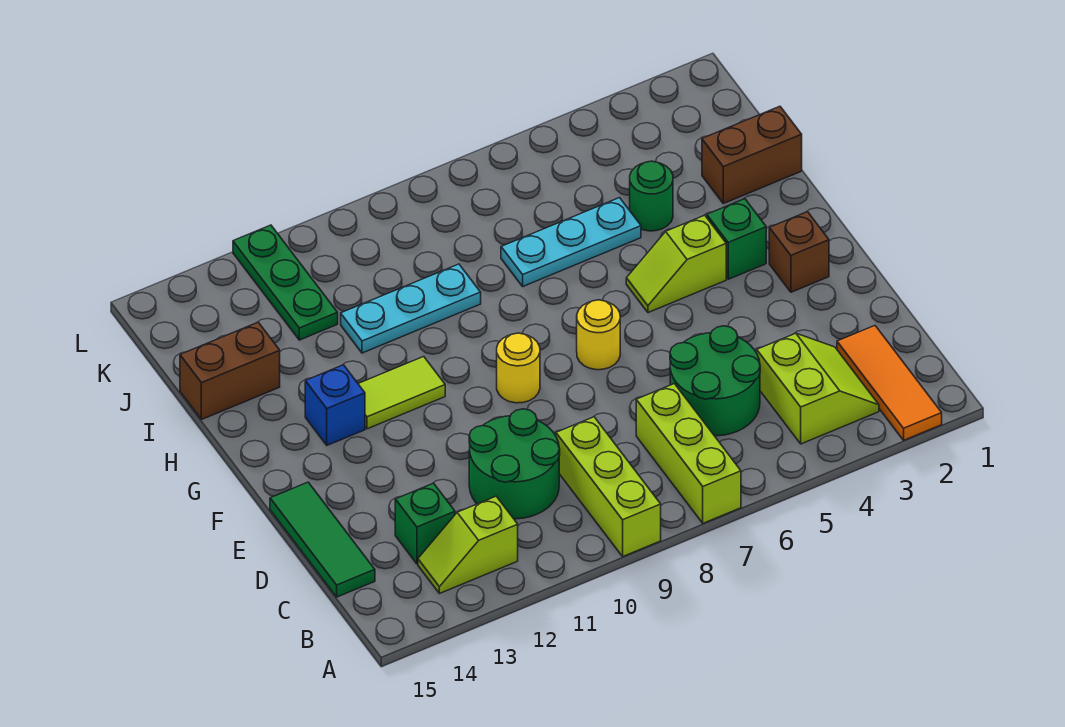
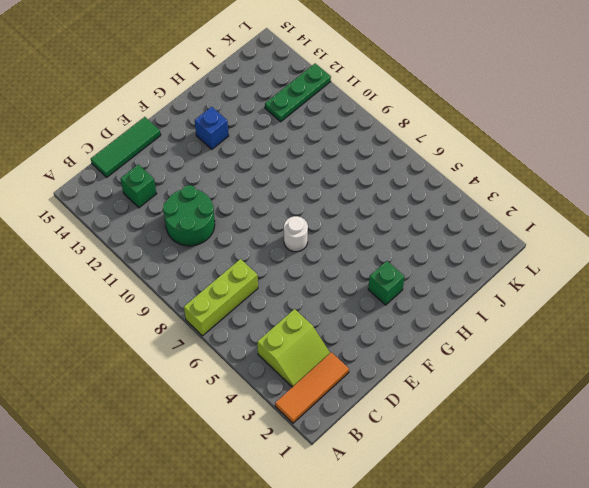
white round brick F7 level 1 -> yellow round brick F7 level 1
none -> lime brick A9:C9 level 1
none -> lime slope B12:B13 level 1 top 12
none -> green round brick C5:D6 level 1

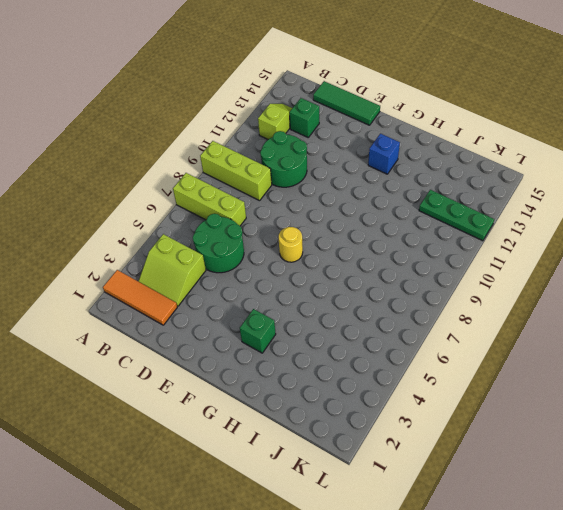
none -> brown brick F2 level 1
none -> yellow round brick F9 level 1
none -> lime slope G4:G5 level 1 top 4

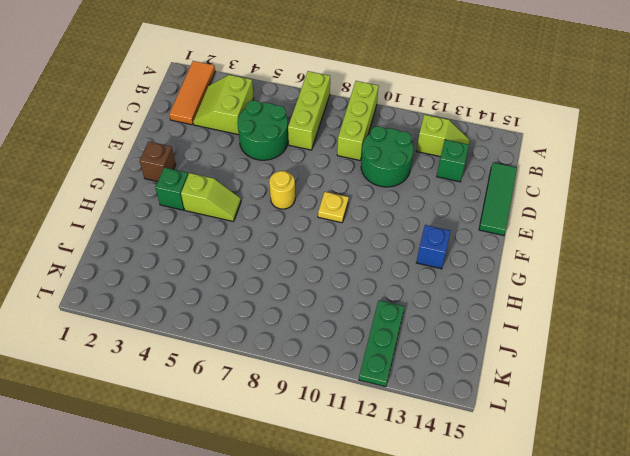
yellow plate F9 level 1 -> yellow round brick F9 level 1
none -> lime tile G11:G12 level 1
none -> brown brick I1:I2 level 1
none -> green round brick I4 level 1

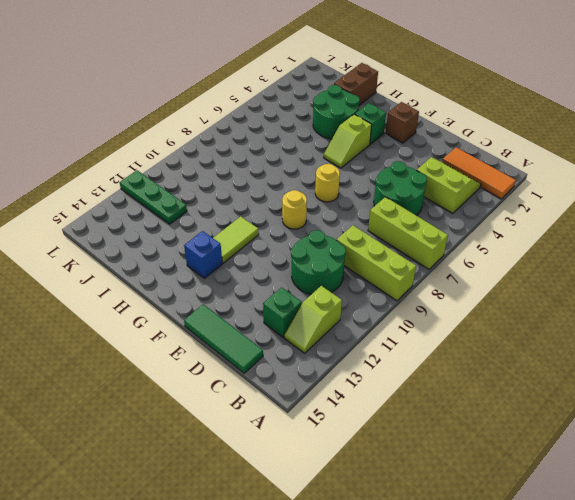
green round brick H3:I4 level 1 -> green round brick I4 level 1
none -> cyan plate I5:I7 level 1
none -> cyan plate I9:I11 level 1
none -> brown brick I14:I15 level 1

